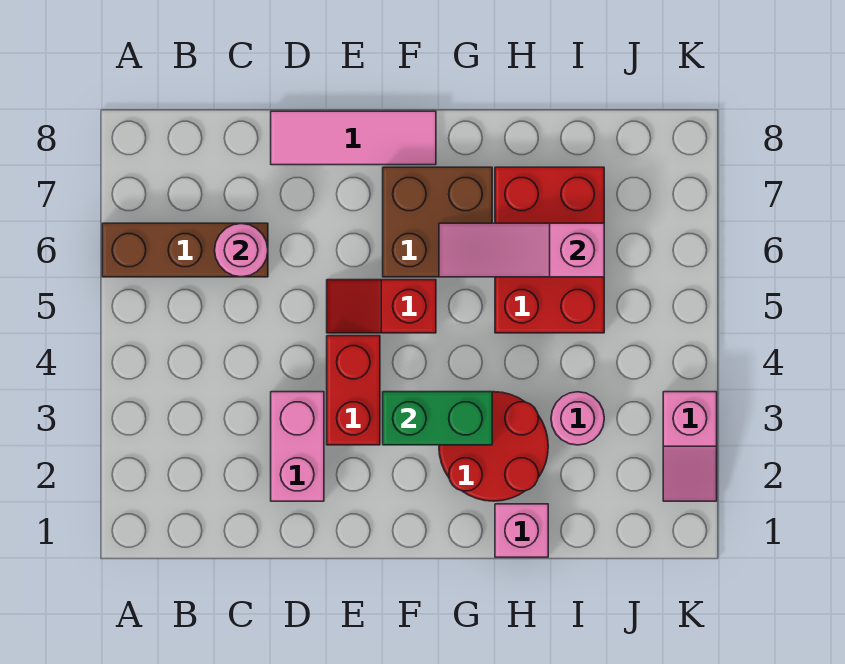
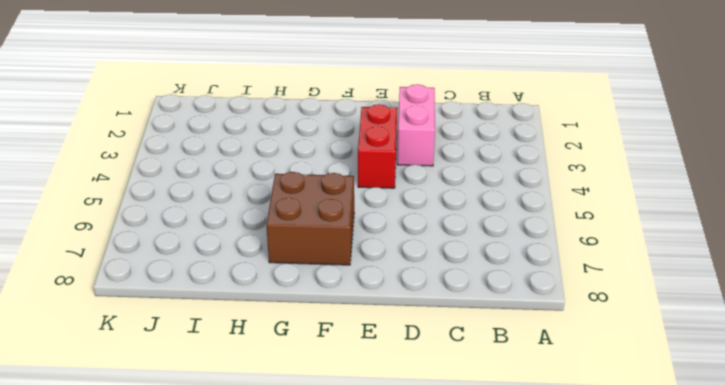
none -> brown brick A6:C6 level 1
none -> pink tile D8:F8 level 1
none -> red slope E5:F5 level 1 top F

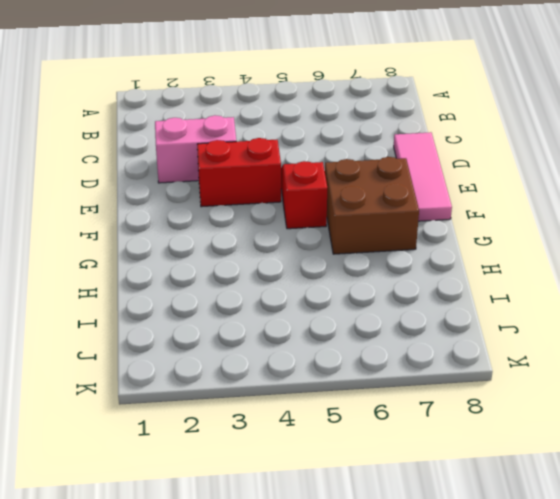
none -> brown brick A6:C6 level 1
none -> red round brick G2:H3 level 1
none -> pink brick H1 level 1

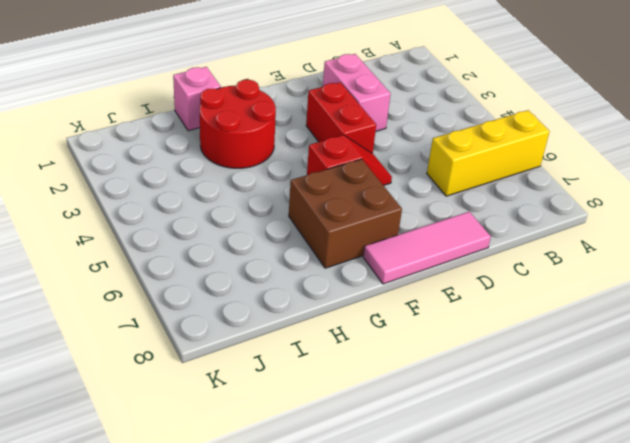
yellow brick A6:C6 level 1 -> brown brick A6:C6 level 1
none -> red brick H5:I7 level 1
none -> pink round brick I3 level 1
none -> pink slope K2:K3 level 1 top 3

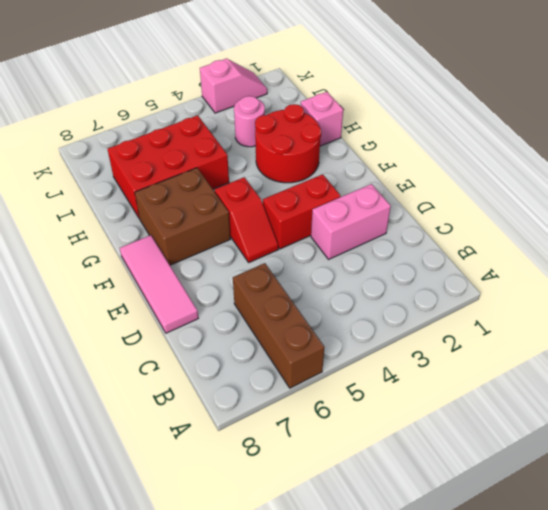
none -> pink round brick C6 level 2
none -> green brick F3:G3 level 2
none -> pink slope G6:I6 level 2 top I

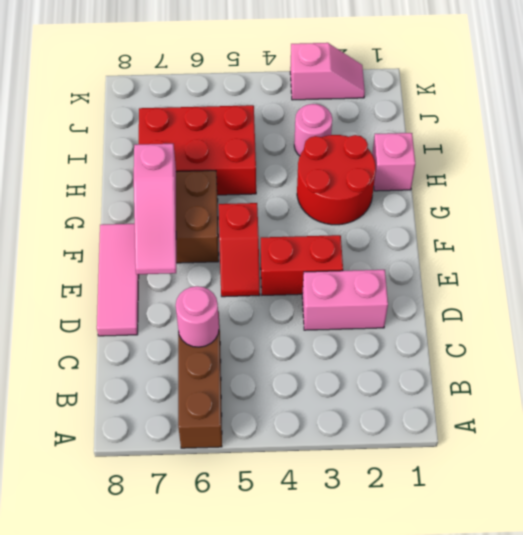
pink slope E7:G7 level 2 top G -> pink slope G6:I6 level 2 top I
none -> green brick F3:G3 level 2

